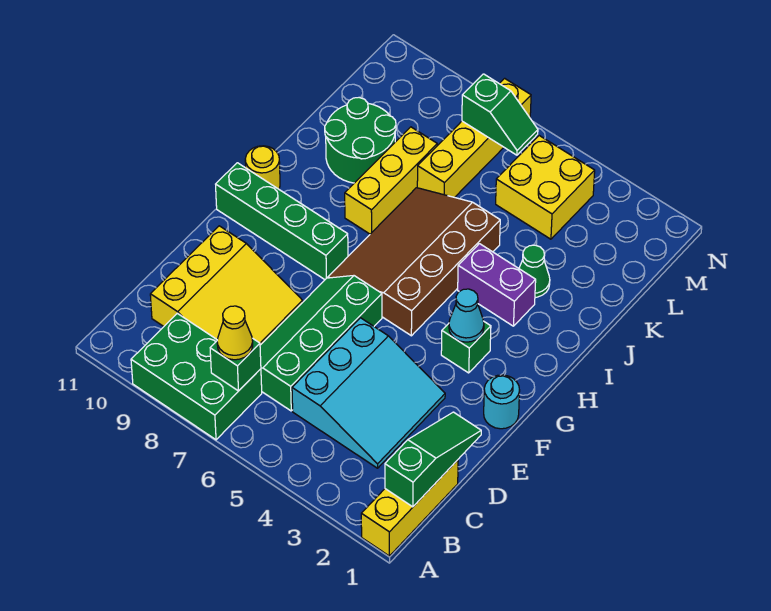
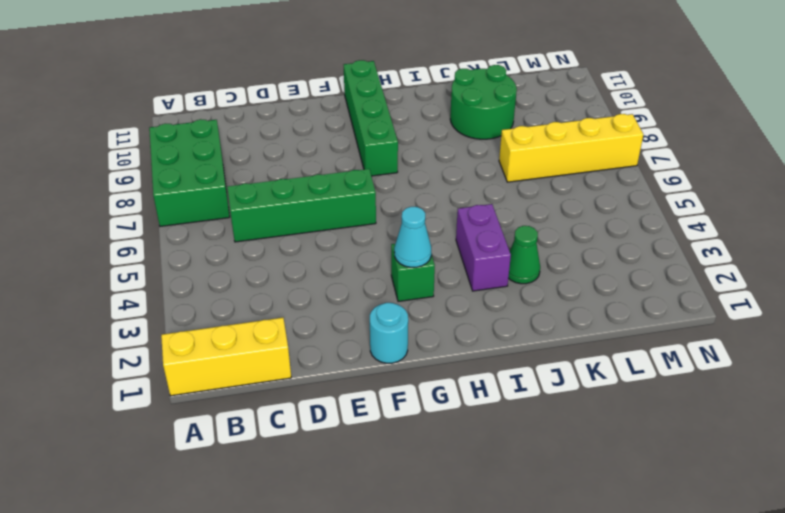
none -> cyan slope C3:E5 level 1 top 5
none -> yellow slope C8:E10 level 1 top 10
none -> brown slope G5:J7 level 1 top 5

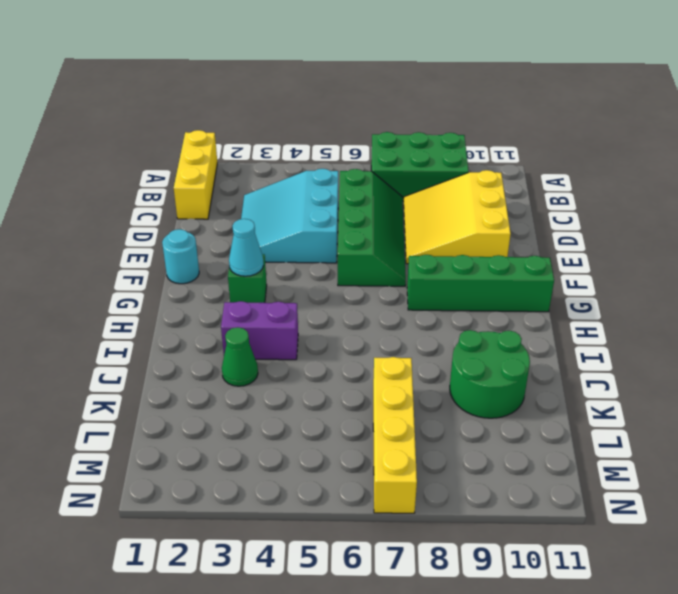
none -> brown slope G5:J7 level 1 top 5
none -> yellow round brick H11 level 1
none -> yellow brick I8:K8 level 1

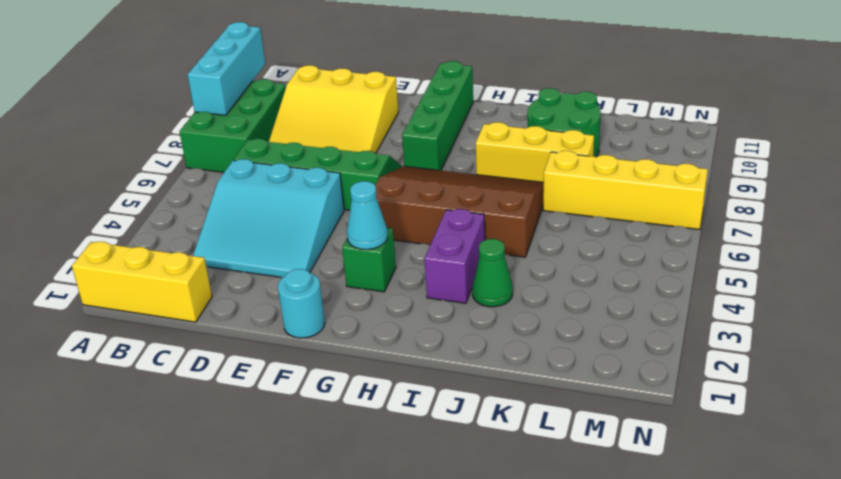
cyan brick A8:A10 level 2 -> none
none -> yellow round brick H11 level 1
none -> yellow brick L4:M5 level 1
none -> green slope B1:D1 level 2 top B

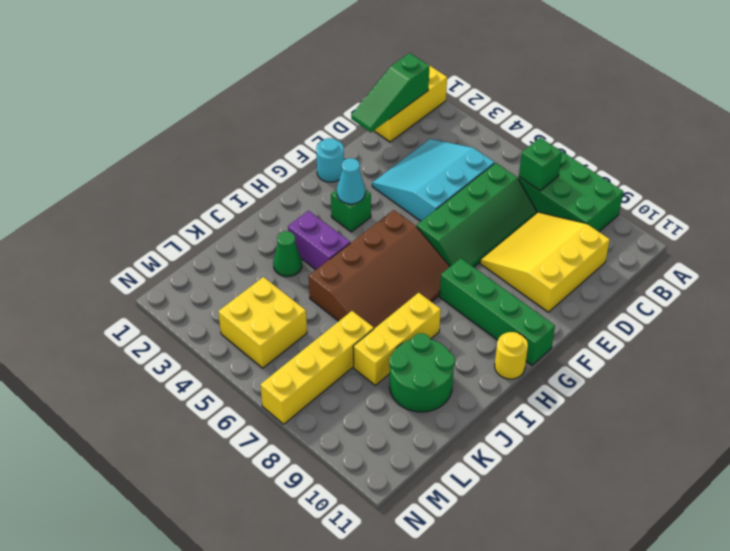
none -> green slope M6:M7 level 2 top 7
none -> yellow cone B7 level 3

